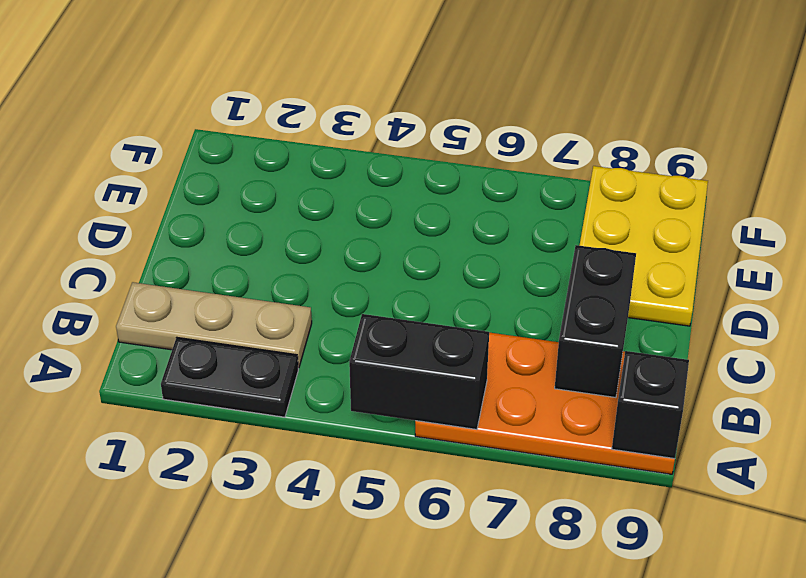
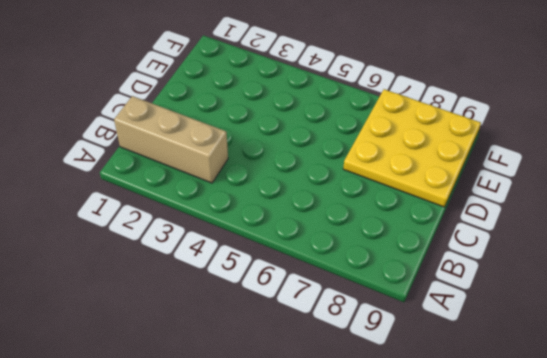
tan brick B1:B3 level 1 -> tan plate B1:B3 level 1
yellow plate D7:F9 level 1 -> yellow plate D8:F9 level 1
none -> black plate A2:A3 level 1
none -> orange plate A6:B9 level 1

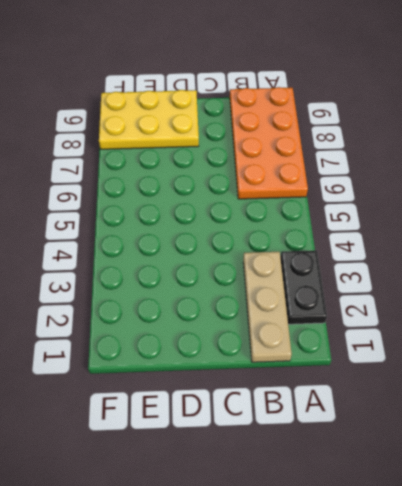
none -> black brick A5:A6 level 2
none -> black brick A9 level 2

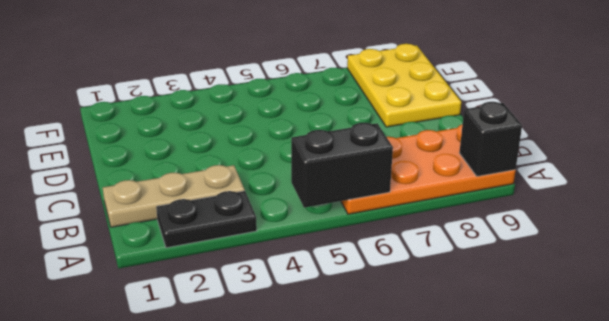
none -> black brick B8:C8 level 2

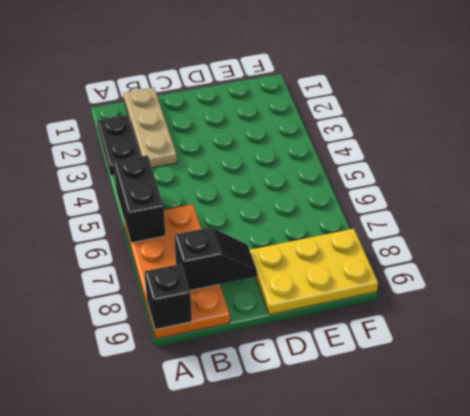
black slope B8:C8 level 2 top B -> black brick B8:C8 level 2

